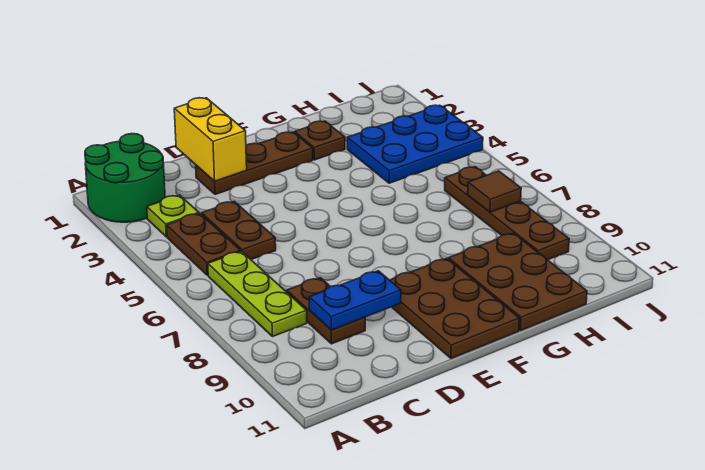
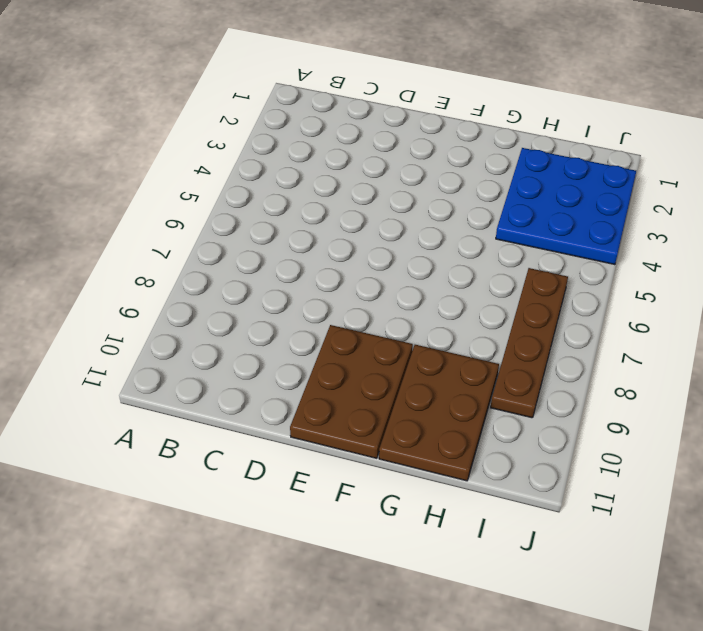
blue plate H2:J4 level 1 -> blue plate H3:J4 level 1
none -> green round brick A1:B2 level 1
none -> lime plate B3 level 1
none -> brown plate B4:B5 level 1

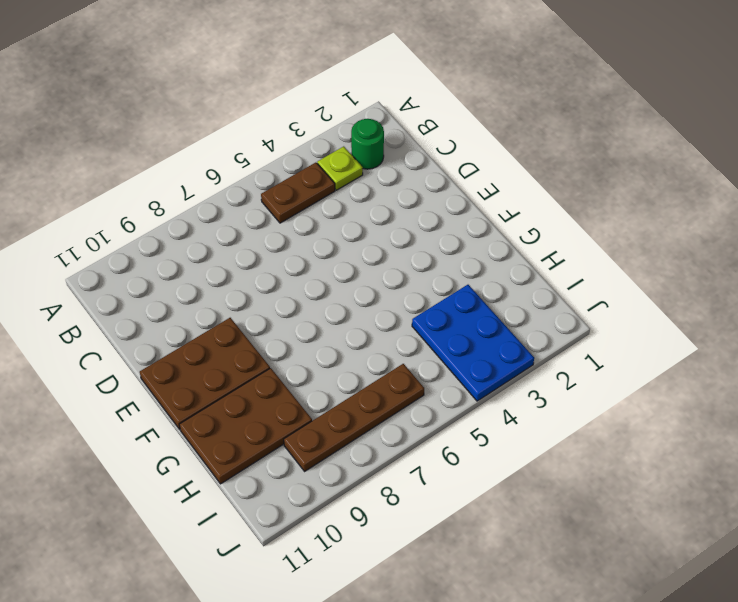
green round brick B2 level 1 -> green round brick A1:B2 level 1
none -> lime plate B6:B8 level 1
none -> brown plate C4:C5 level 1
none -> brown plate C8:C9 level 1

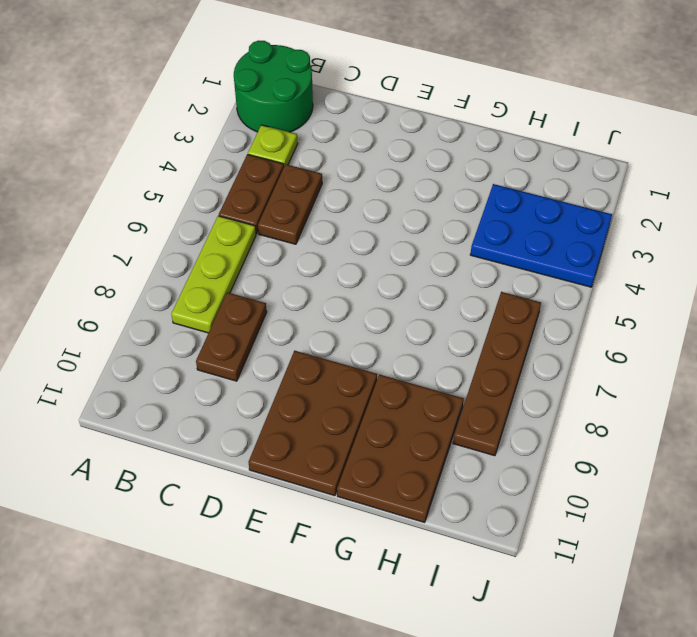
none -> brown plate D2:F2 level 1
none -> brown plate G2 level 1
none -> blue plate C9:D9 level 2

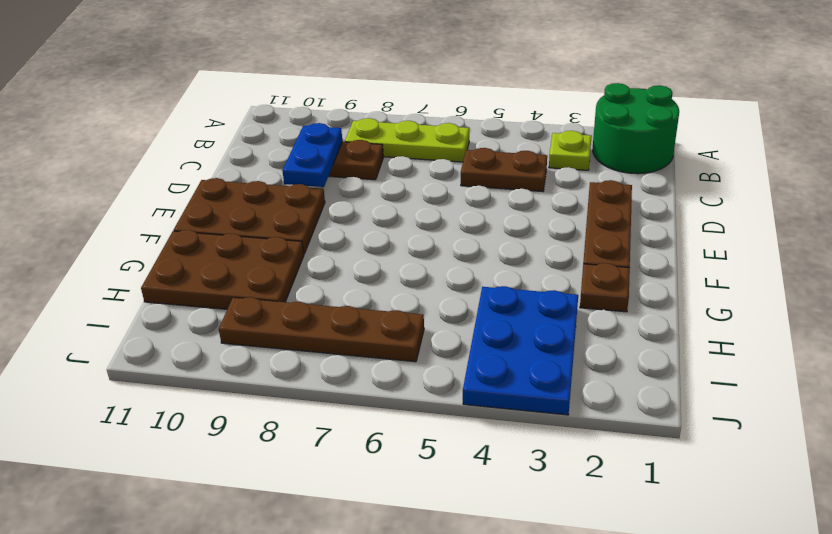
none -> brown plate B4:B5 level 1
none -> yellow brick D1:D2 level 2
none -> brown tile I7 level 2

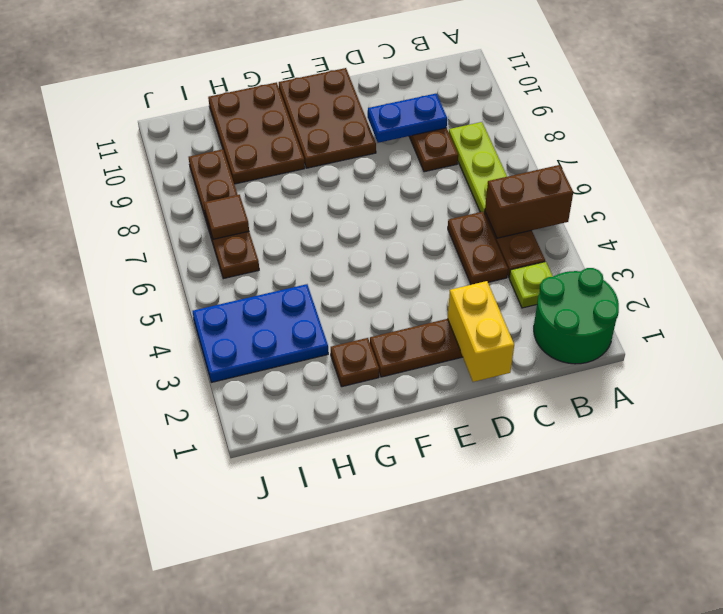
brown brick A5:B5 level 2 -> none

